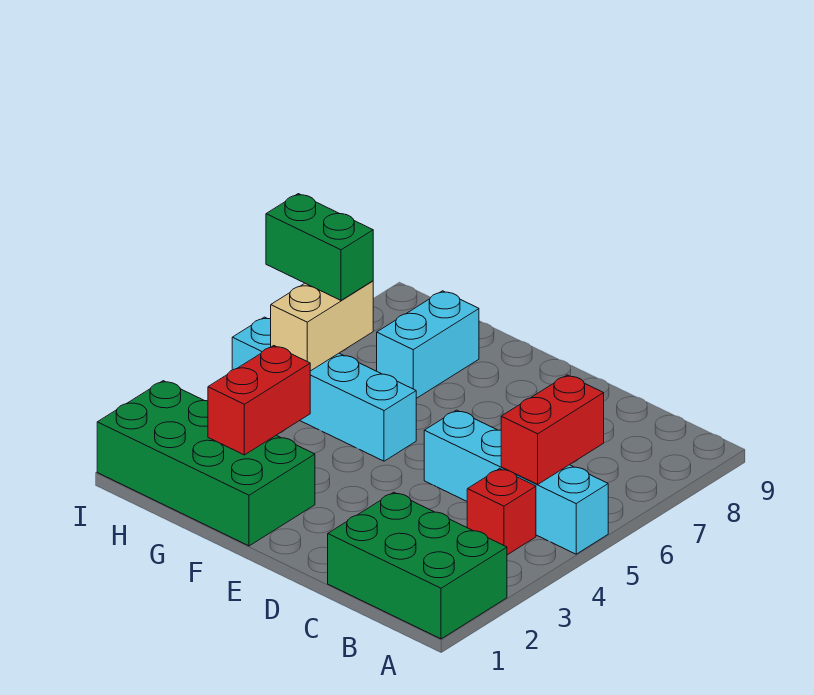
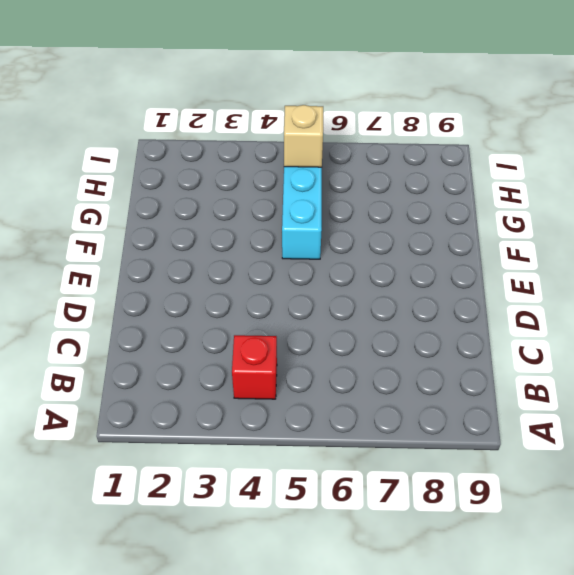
tan brick H5 level 2 -> tan brick H5:H6 level 2
none -> green brick A1:C2 level 1
none -> cyan brick A5:D5 level 1

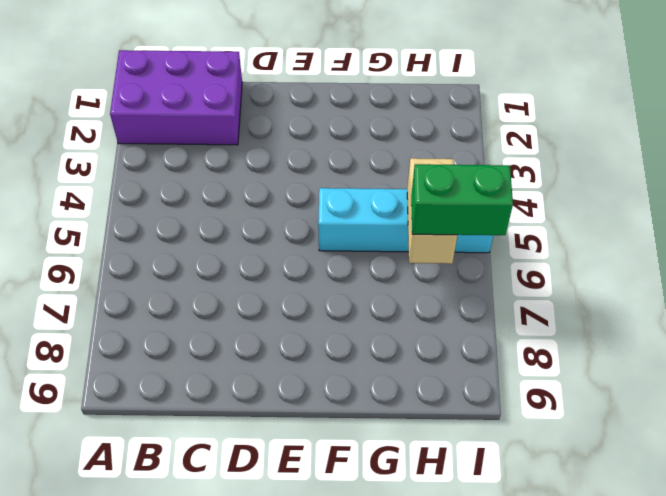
purple brick A1:C2 level 1 -> green brick A1:C2 level 1
none -> cyan brick A5:D5 level 1
none -> red brick B4 level 1

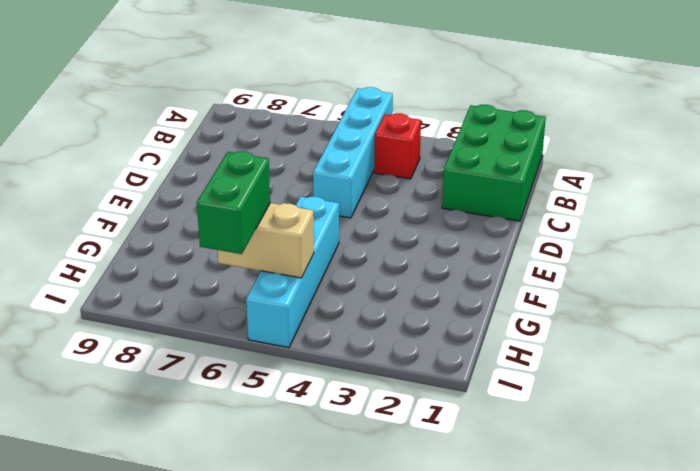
none -> green brick F1:I2 level 1
none -> cyan brick G7:G8 level 1

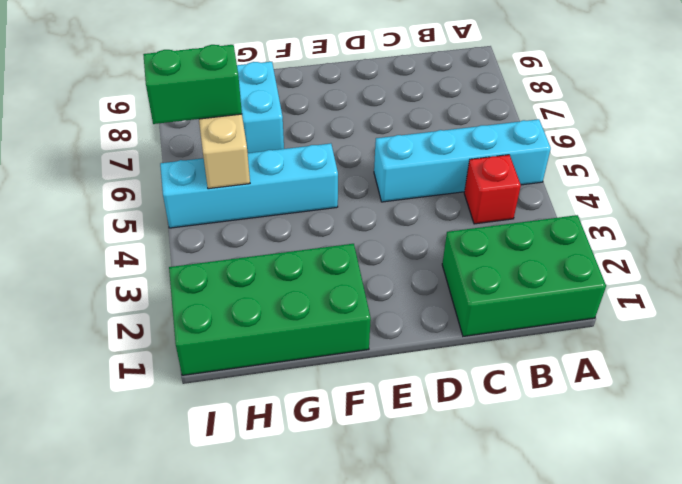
none -> red brick B5:B6 level 2
none -> red brick G2:G3 level 2

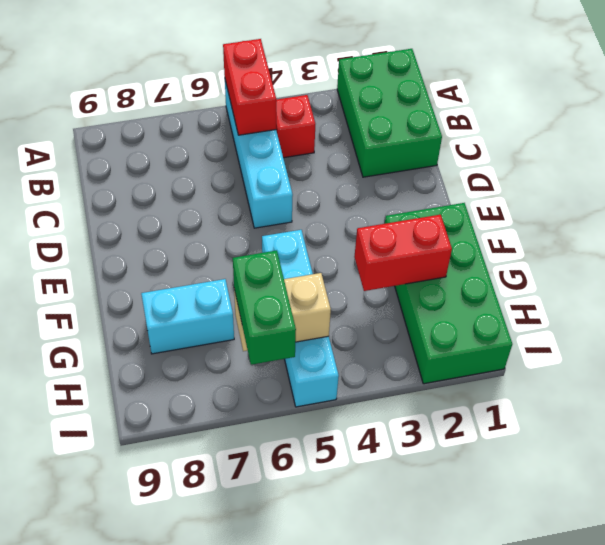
red brick A5:B5 level 2 -> red brick B5:B6 level 2

